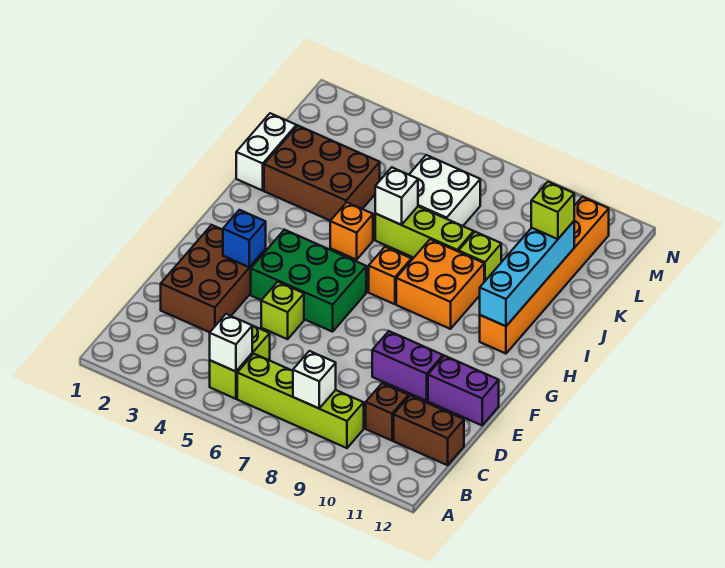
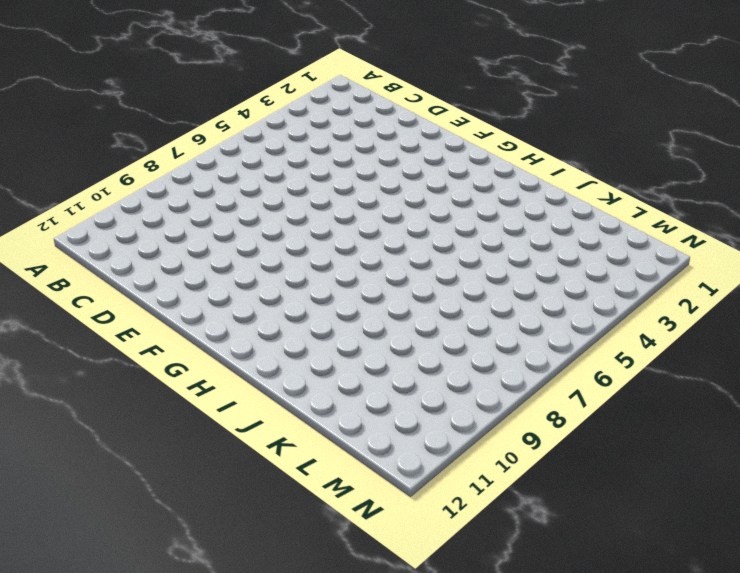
none -> lime brick B5:C5 level 1
none -> lime brick B6:B9 level 1
none -> brown brick C10 level 1

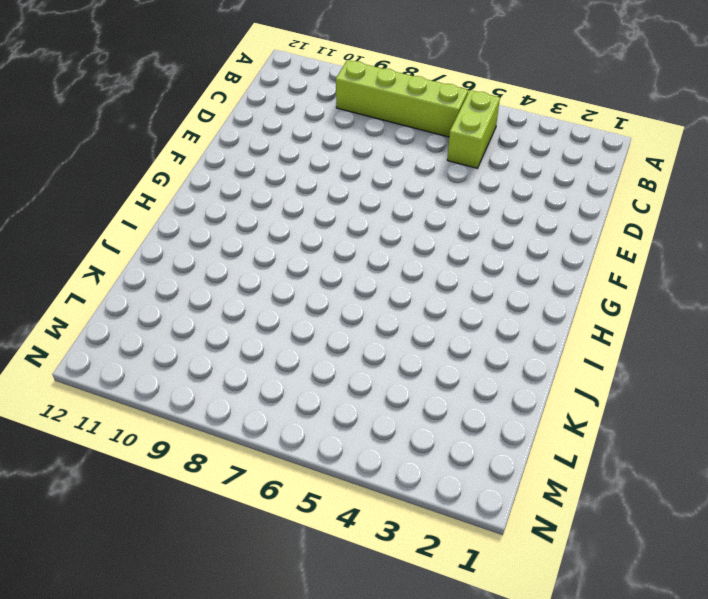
none -> brown brick C10 level 1
none -> brown brick C11:C12 level 1
none -> brown brick D2:F3 level 1

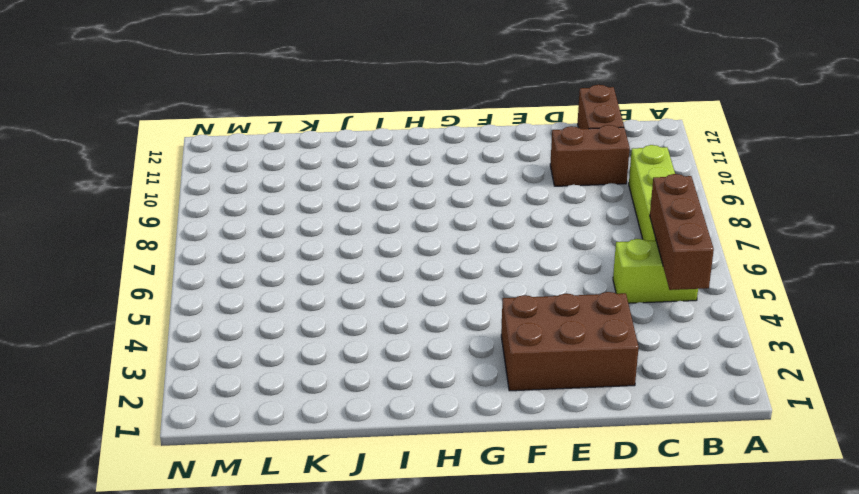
brown brick B4:B6 level 2 -> white brick B5 level 2
brown brick C10:D10 level 1 -> brown brick C10 level 1
none -> lime brick E5 level 1
none -> purple brick E9:E10 level 1
none -> purple brick E11:E12 level 1

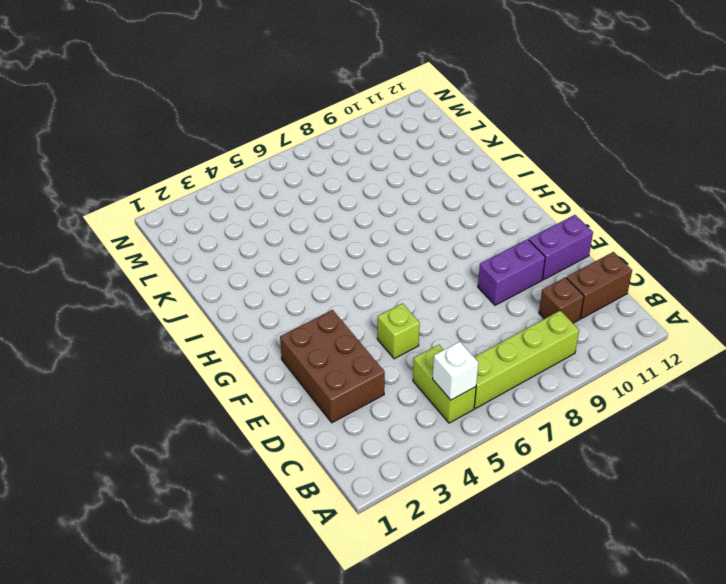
none -> green brick F4:G6 level 1
none -> orange brick H7 level 1
none -> orange brick H8:I9 level 1

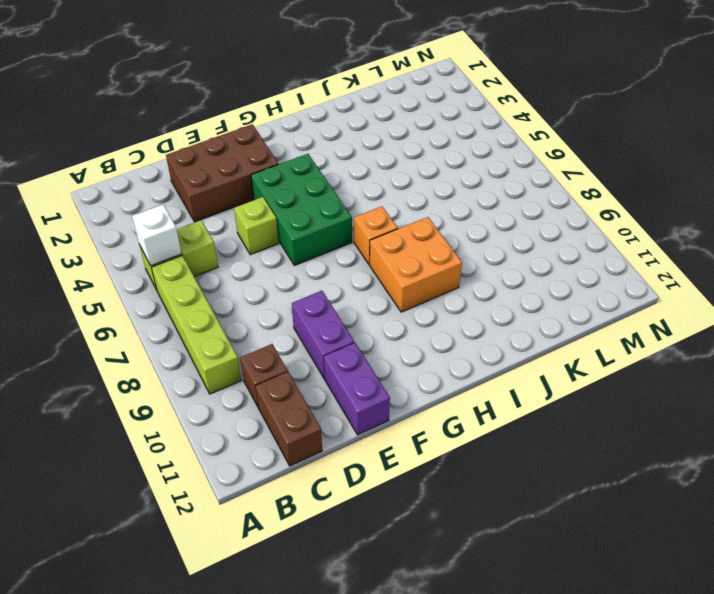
none -> orange brick H11:M11 level 1
none -> orange brick I5 level 1
none -> white brick J1:K1 level 1

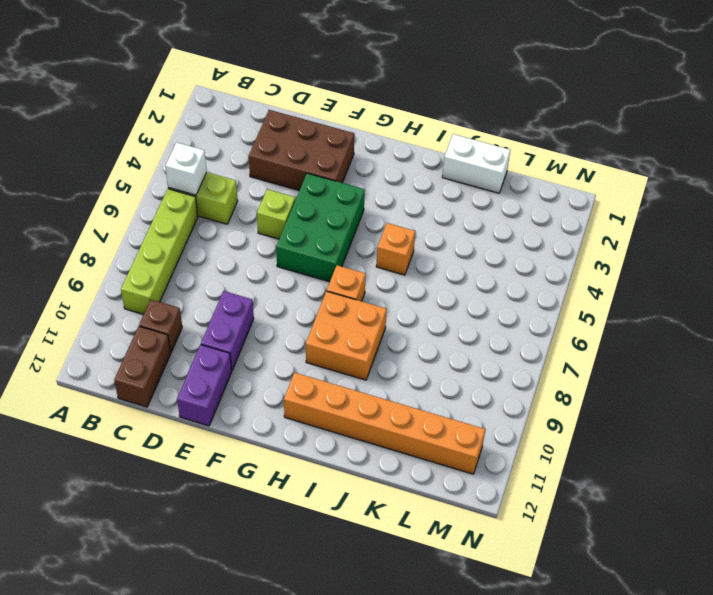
none -> brown brick J2:K4 level 1
none -> lime brick J6:J8 level 1
none -> lime brick J9 level 1

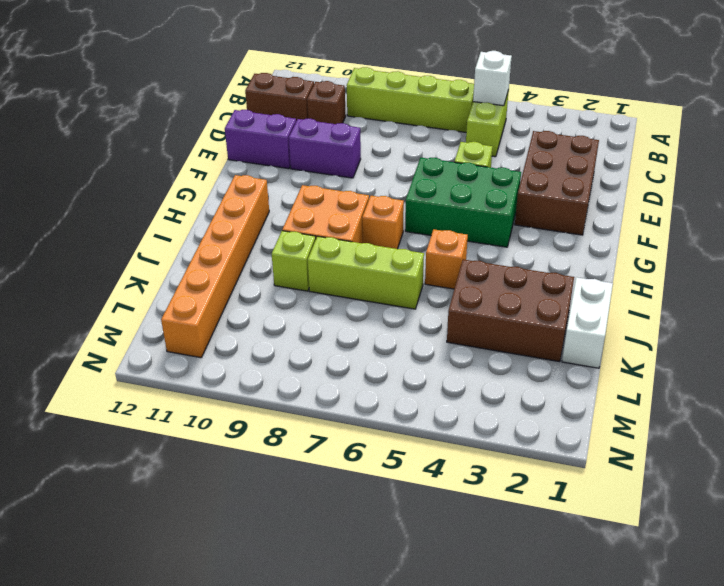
none -> white brick K6:L7 level 1
none -> white brick B8 level 2
none -> blue brick F3 level 2

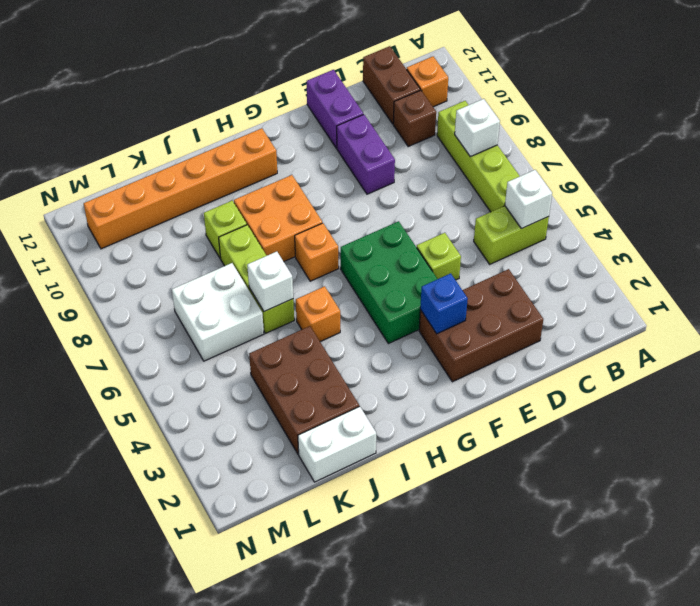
orange brick B11 level 1 -> none
none -> cyan brick H11:K11 level 2
none -> lime brick K11 level 3

